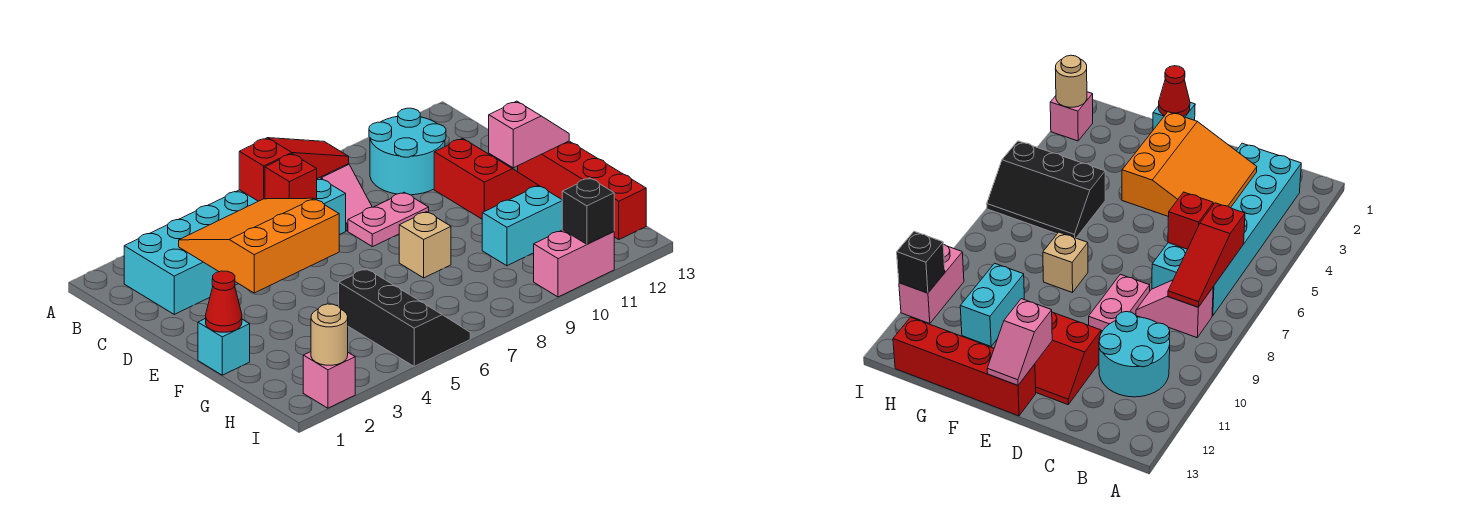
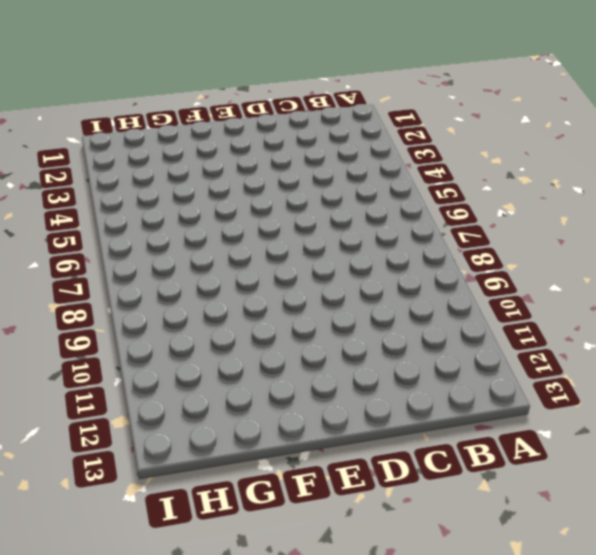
none -> cyan brick B2:C7 level 1
none -> pink slope B8:C8 level 1 top B
none -> cyan round brick B10:C11 level 1

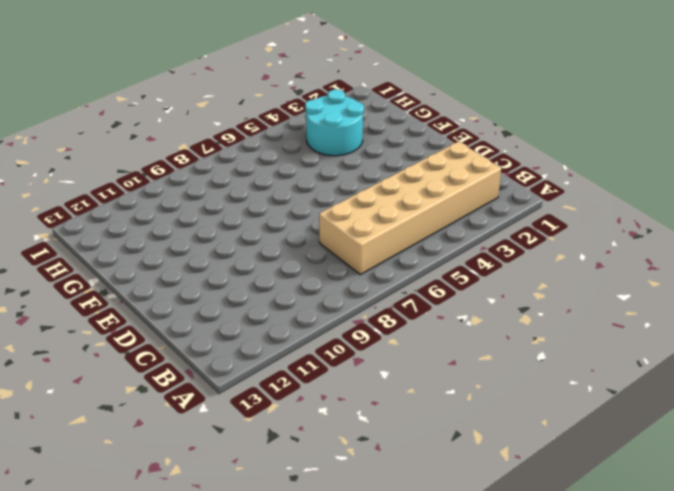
tan brick B2:C7 level 1 -> cyan brick B2:C7 level 1
cyan round brick G3:H4 level 1 -> cyan round brick B10:C11 level 1
none -> pink slope B8:C8 level 1 top B
none -> pink plate D8:D9 level 1
none -> red slope D11:E12 level 1 top 11

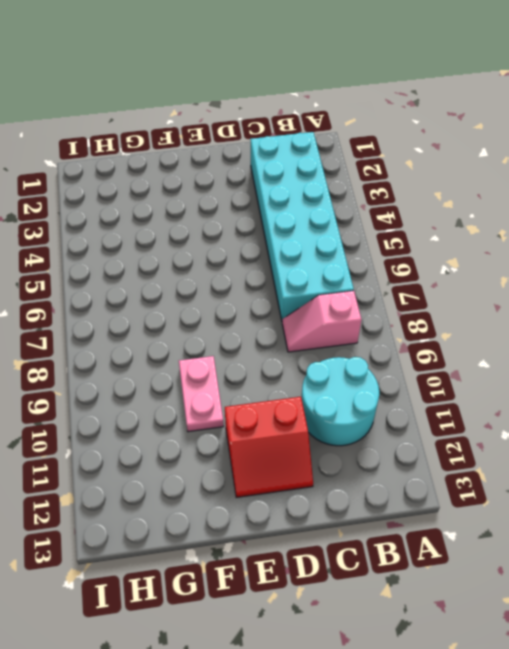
pink plate F9:F10 level 1 -> pink plate D8:D9 level 1
none -> red brick E13:H13 level 1
none -> cyan brick F1 level 1
none -> tan brick F8 level 1

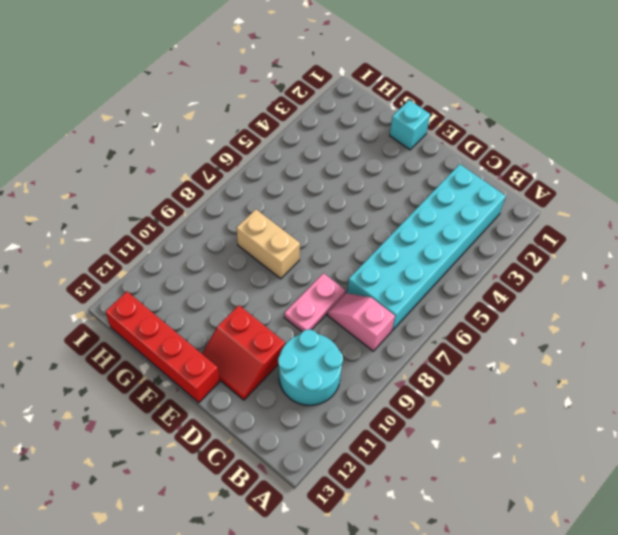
tan brick F8:G8 level 1 -> tan brick F8 level 1
none -> black slope G5:I6 level 1 top 5
none -> cyan brick G10:G11 level 1
none -> pink brick I2 level 1

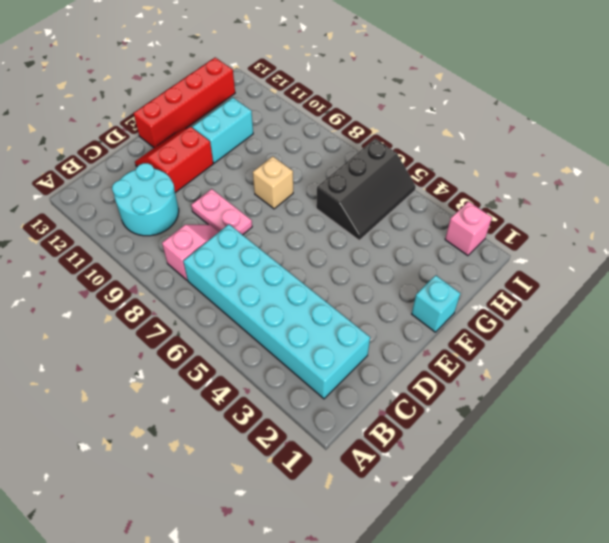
cyan brick F11:G11 level 1 -> cyan brick G10:G11 level 1
black slope G5:I6 level 1 top 6 -> black slope G5:I6 level 1 top 5
none -> pink brick I10:I11 level 1
none -> red slope B6:B8 level 2 top 6
none -> orange slope C3:E5 level 2 top E

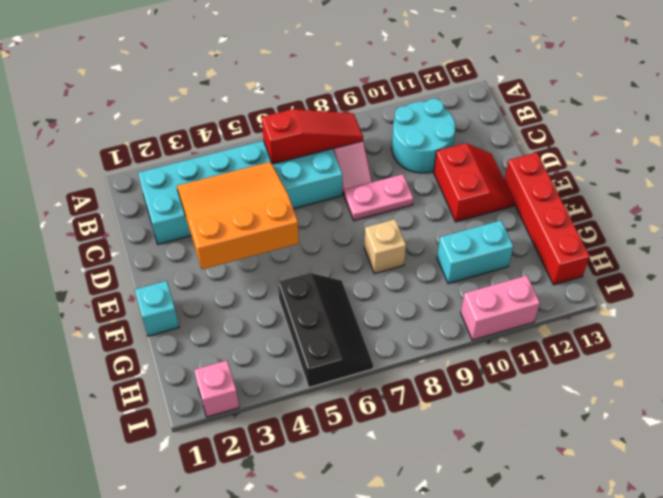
none -> red brick C6 level 2
none -> pink slope E12:E13 level 2 top 12
none -> red cone F1 level 2

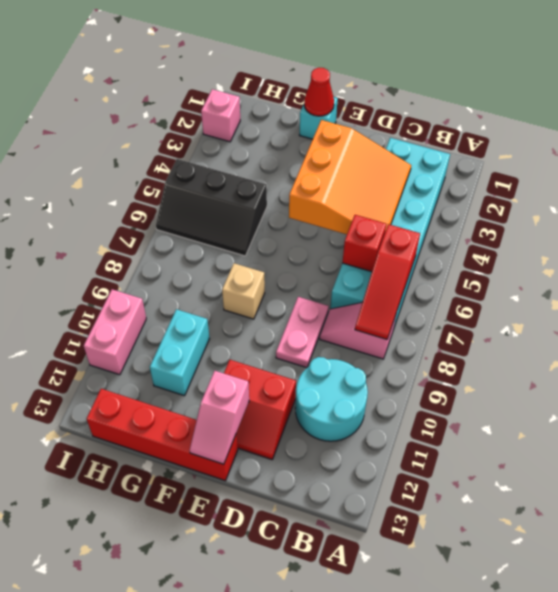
none -> tan round brick I2 level 2
none -> black brick I11 level 2

